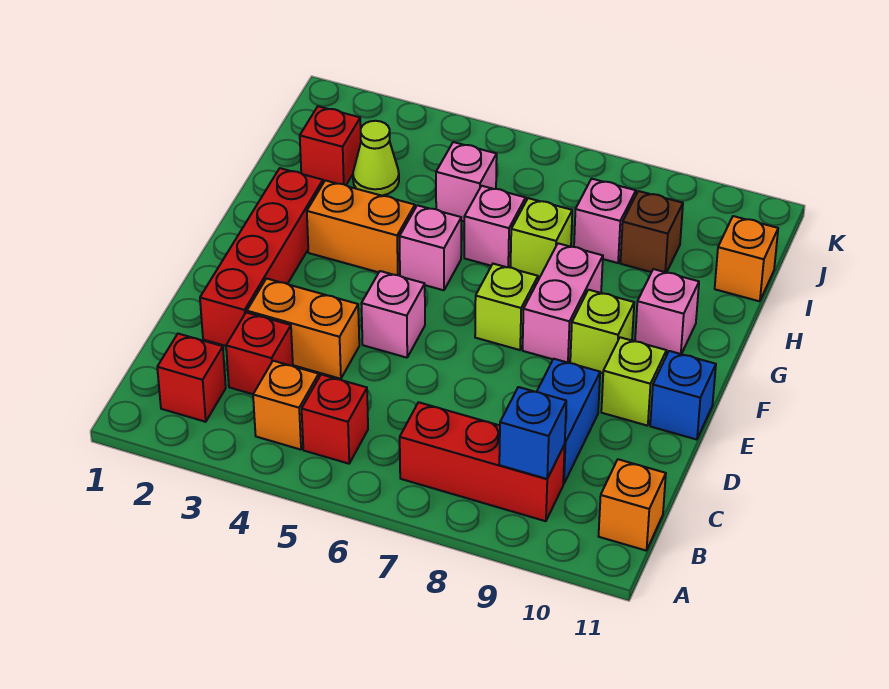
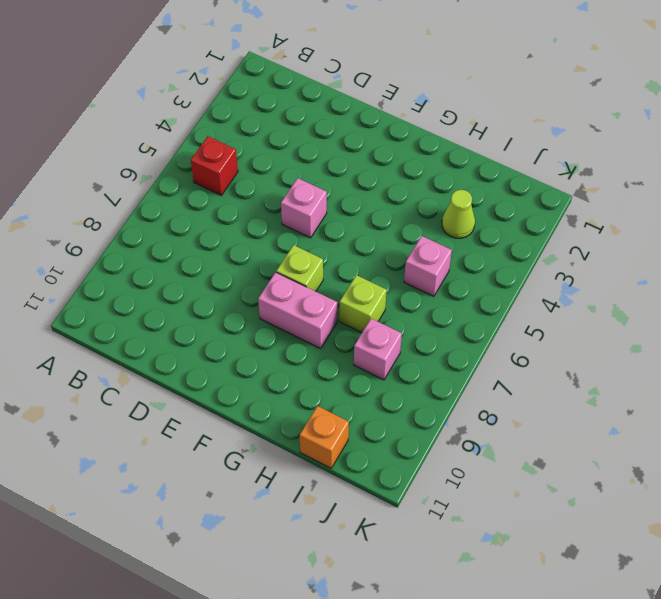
none -> red brick B2 level 1
none -> orange brick B4 level 1
none -> red brick B7:B9 level 1

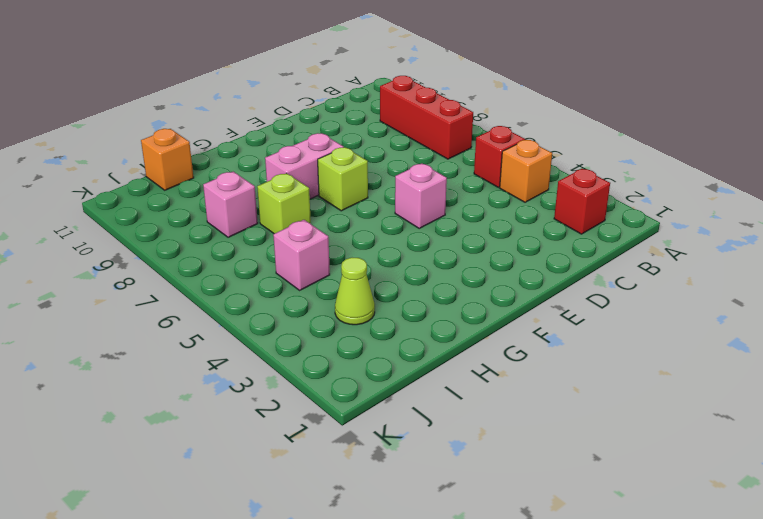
none -> orange brick B11 level 1
none -> red brick C3 level 1
none -> blue brick C9:D9 level 1

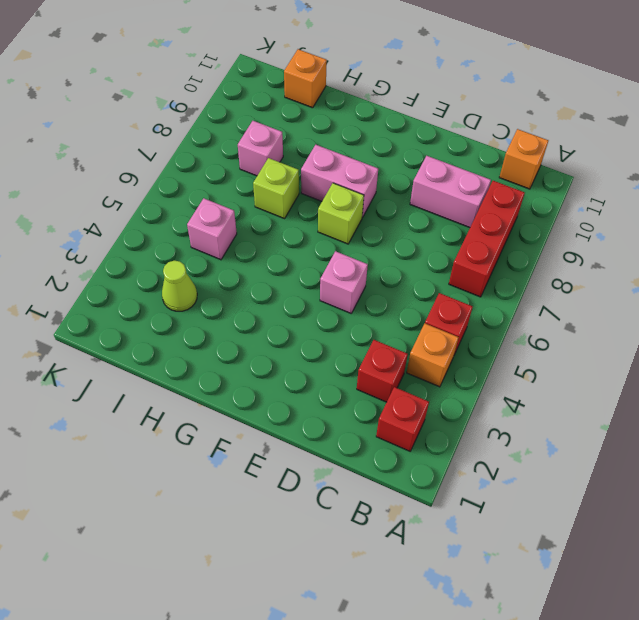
pink brick C9:D9 level 1 -> blue brick C9:D9 level 1
none -> red brick D2:G2 level 1
none -> orange brick D3:D4 level 1
none -> lime brick E10 level 1

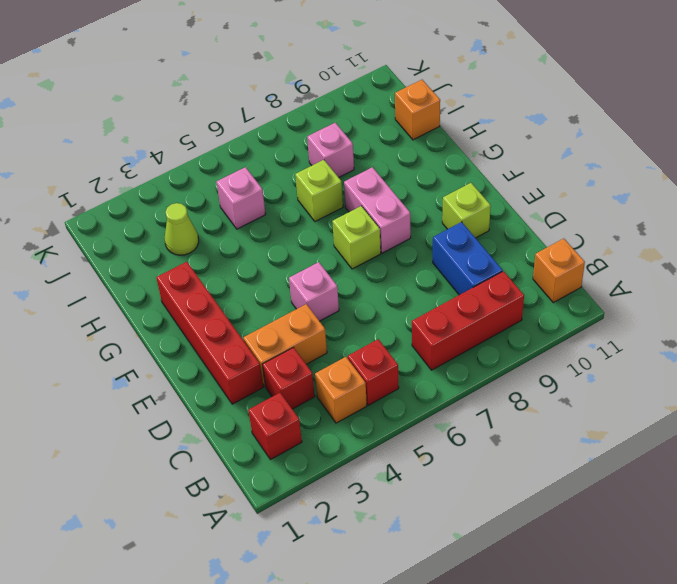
none -> blue brick E11 level 1
none -> lime brick F9 level 1
none -> orange brick G3:G4 level 1

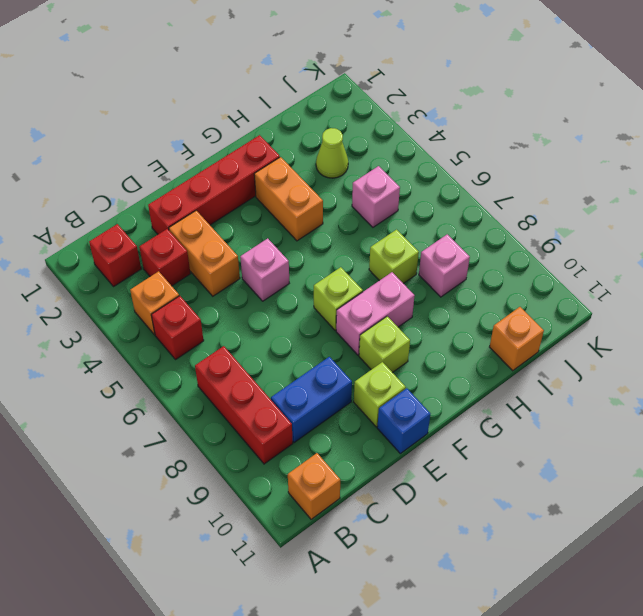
none -> pink brick G5 level 1
none -> pink brick G10 level 1
none -> pink brick H6 level 1

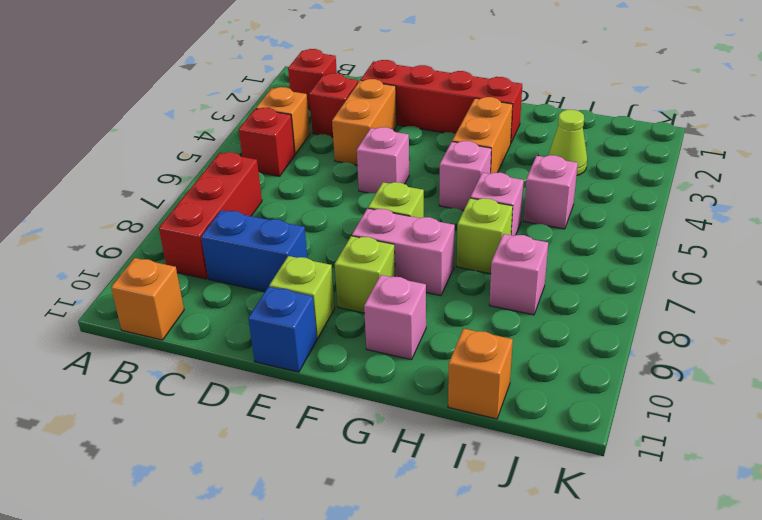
none -> red brick I2 level 1
none -> brown brick I9 level 1
none -> blue brick B9 level 2

